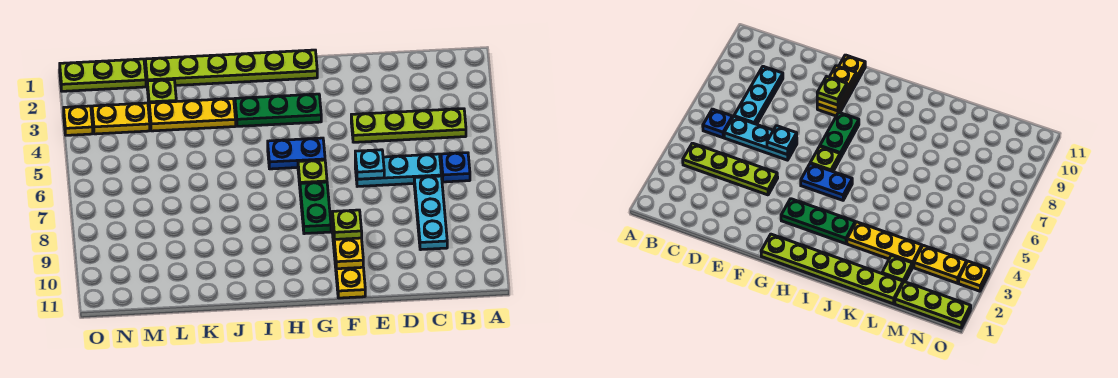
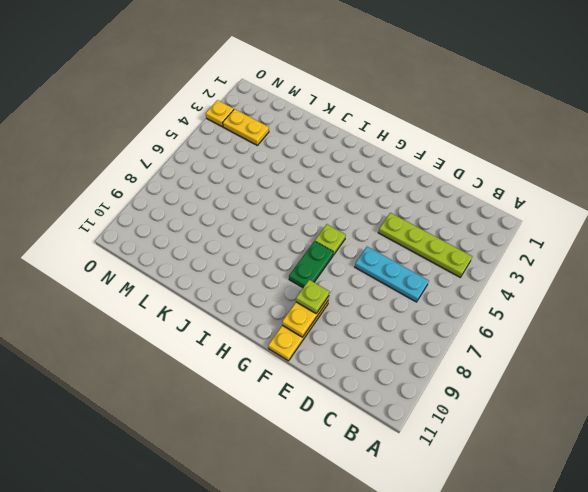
none -> blue plate B6 level 1
none -> cyan plate C7:C9 level 1
none -> lime plate G1:L1 level 1

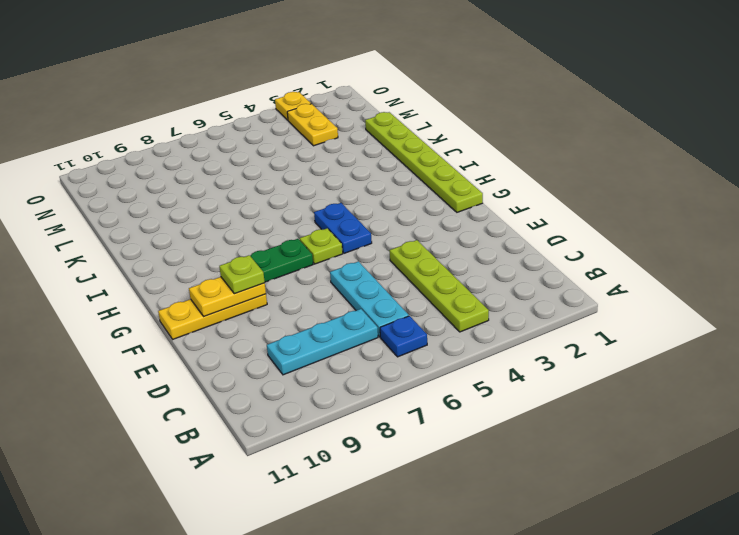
none -> green plate G3:I3 level 1
none -> yellow plate J3:L3 level 1
none -> lime plate L2 level 1

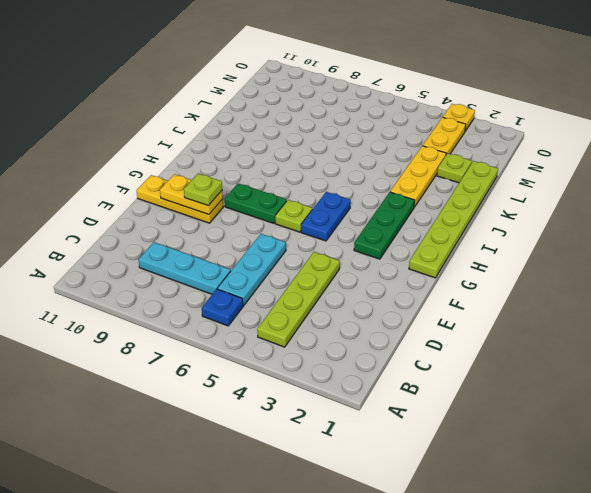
none -> lime plate M1:O1 level 1
none -> cyan plate E6 level 2

